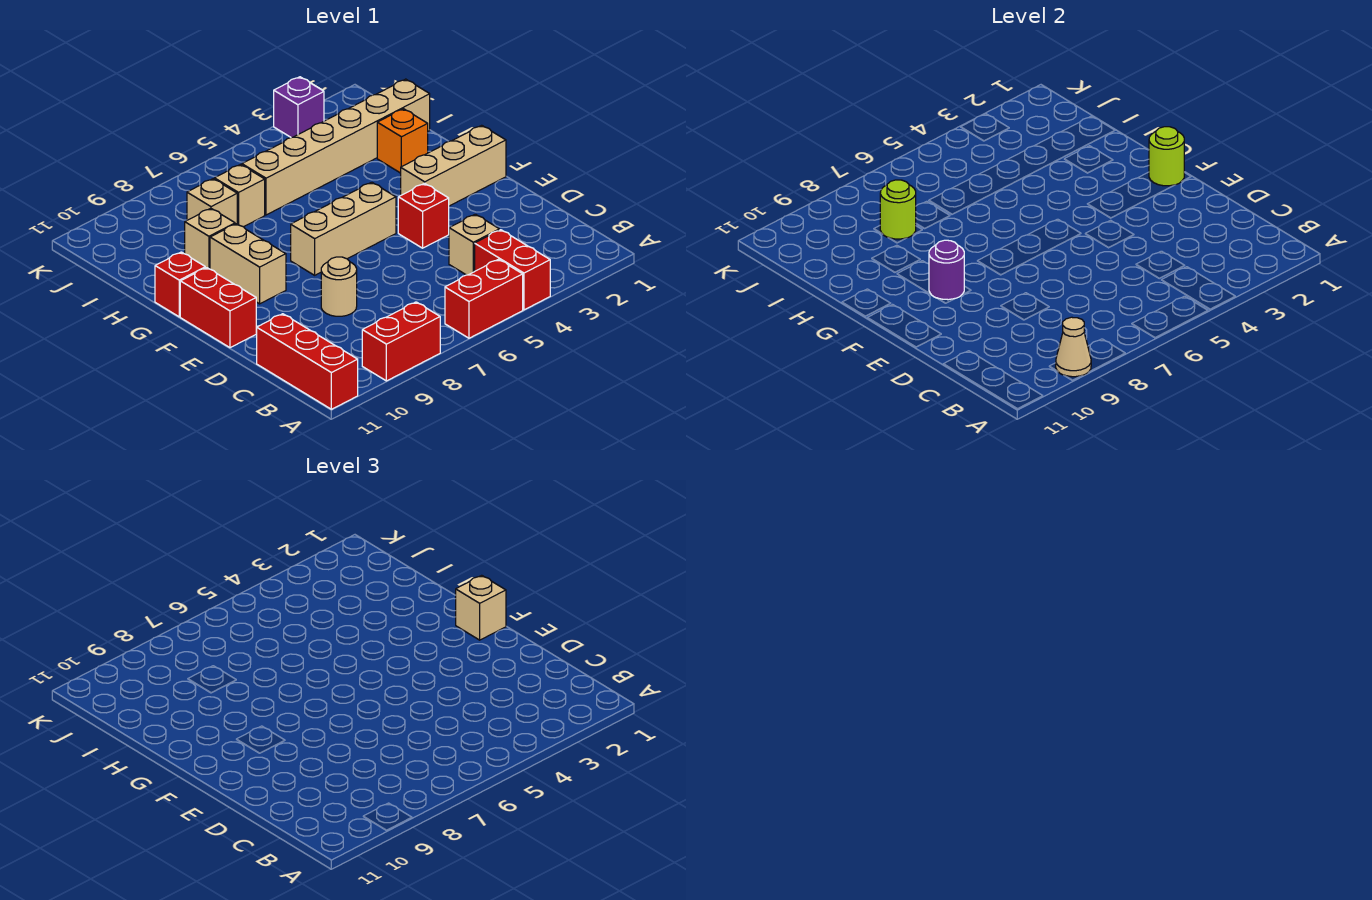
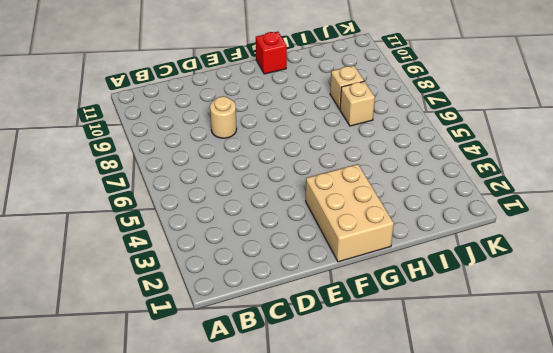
tan brick F1:G3 level 1 -> tan brick F1:F3 level 1
none -> red brick A4:B4 level 1
none -> red brick A5:A6 level 1
none -> red brick A8:A9 level 1

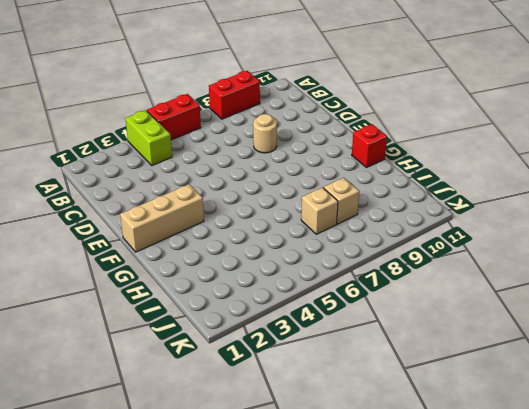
lime brick A4:B4 level 1 -> red brick A4:B4 level 1
none -> red brick A11:C11 level 1
none -> tan brick C4 level 1
none -> red brick E4 level 1

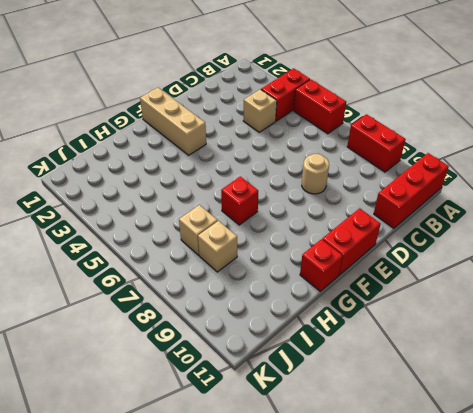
red brick G7 level 1 -> red brick E4 level 1
none -> tan brick F5:F7 level 1
none -> tan brick F9:G9 level 1
none -> orange brick H2 level 1

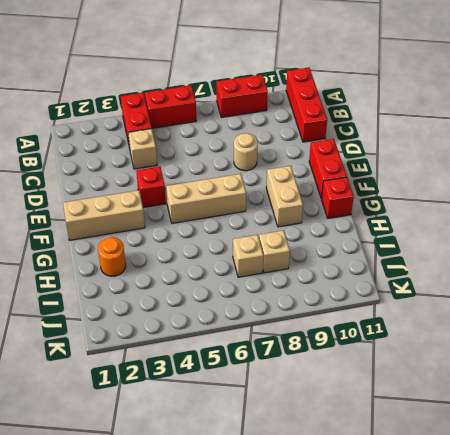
orange round brick H2 level 1 -> orange brick H2 level 1
none -> tan brick H9 level 1
none -> tan brick I1:I6 level 1
none -> purple brick K3 level 1

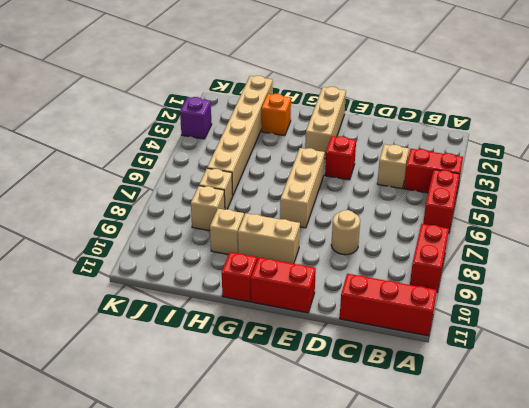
none -> tan cone A9 level 2
none -> lime round brick F1 level 2
none -> purple round brick F9 level 2

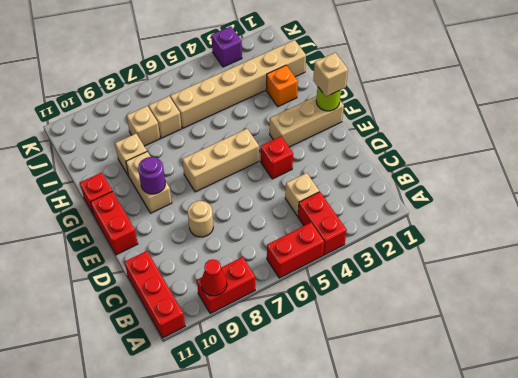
red cone A9 level 2 -> tan cone A9 level 2
none -> lime round brick I8 level 2

